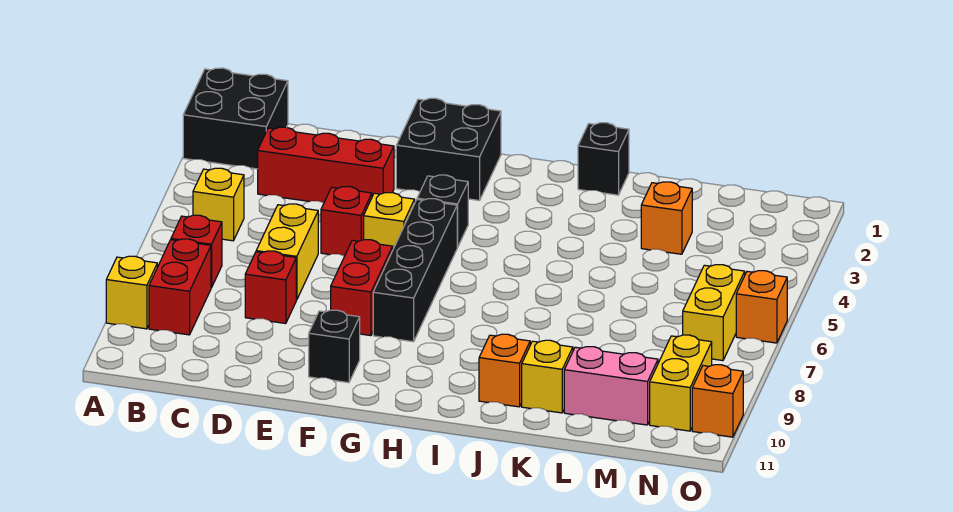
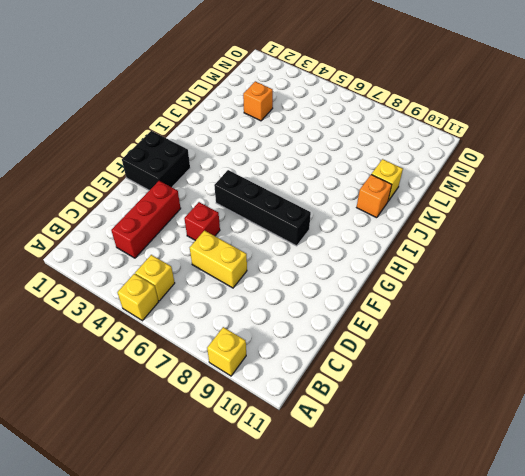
yellow brick A5 level 1 -> yellow brick F5 level 1
none -> black brick A1:B2 level 1
none -> red brick B7 level 1
none -> red brick B8:B9 level 1

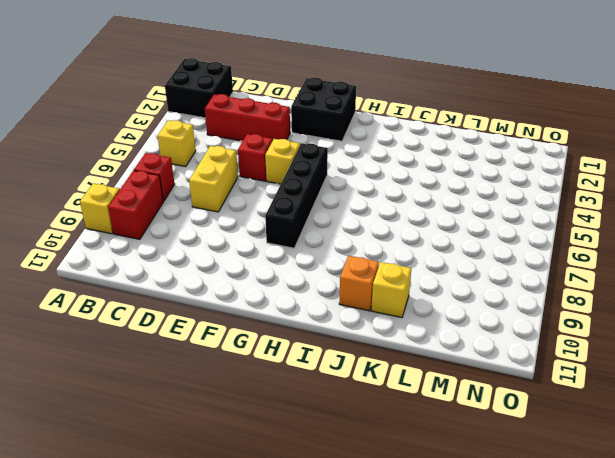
none -> red brick D8 level 1
none -> red brick F7:F8 level 1
none -> black brick F10 level 1

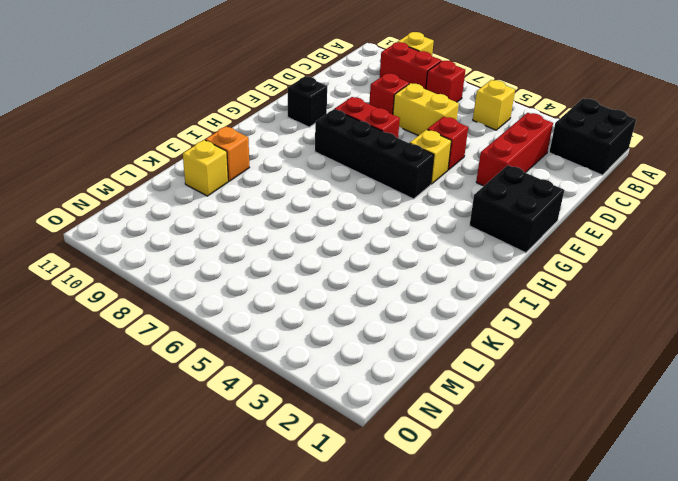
none -> black brick G4 level 1
none -> black brick J1 level 1
none -> orange brick L3 level 1

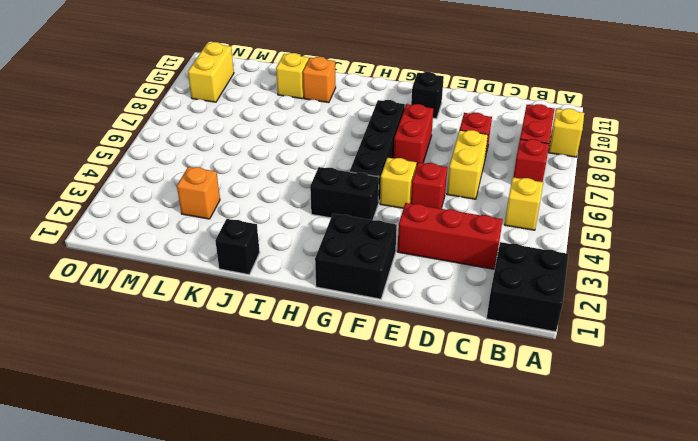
black brick G4:H4 level 1 -> black brick G4 level 1
none -> pink brick L10:M10 level 1
none -> yellow brick N6:N7 level 1
none -> orange brick O6 level 1

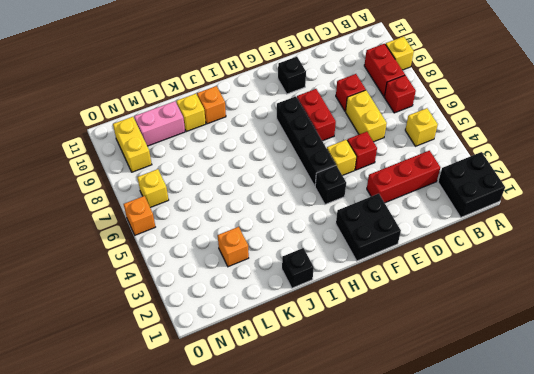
yellow brick N7 level 1 -> yellow brick N6:N7 level 1
none -> orange brick O10 level 1

